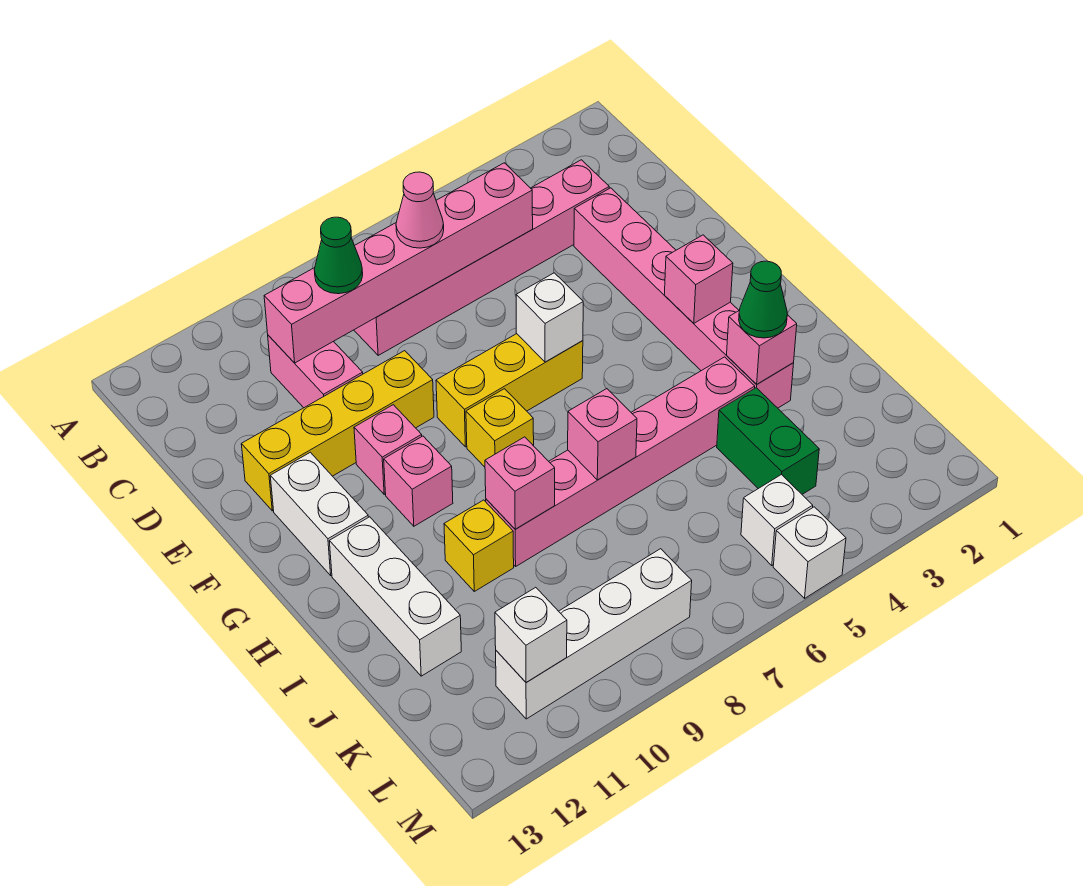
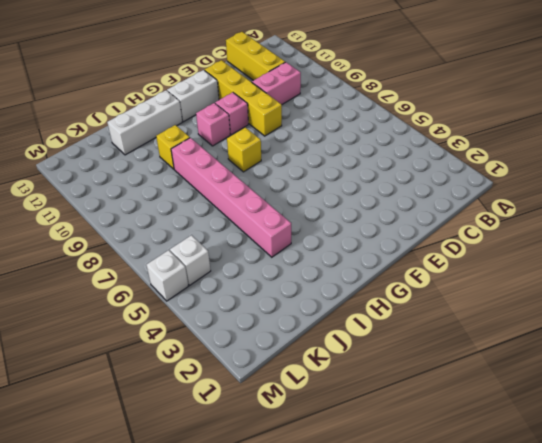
yellow brick C11:C13 level 1 -> yellow brick F6:F8 level 1
none -> pink brick C3:C8 level 1
none -> pink brick D3:I3 level 1
none -> green brick J4:K4 level 1

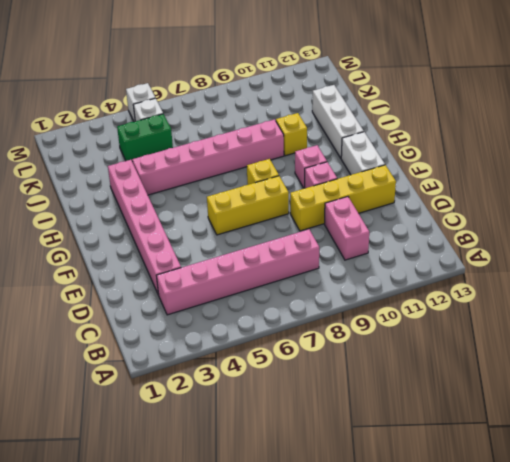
green brick K4:K5 level 1 -> green brick J4:K4 level 1
none -> white brick L8:L11 level 1
none -> pink brick C5:C10 level 2
none -> white brick F6 level 2

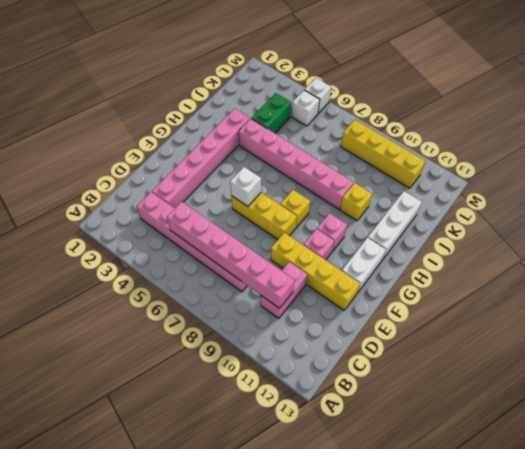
yellow brick L8:L11 level 1 -> white brick L8:L11 level 1
none -> pink brick G3 level 2
none -> pink brick I3 level 2
none -> pink brick I7 level 2

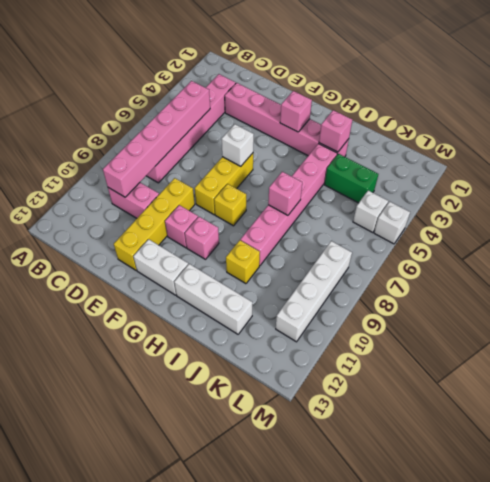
none -> pink brick I9 level 2
none -> white brick L11 level 2
none -> pink cone C7 level 3

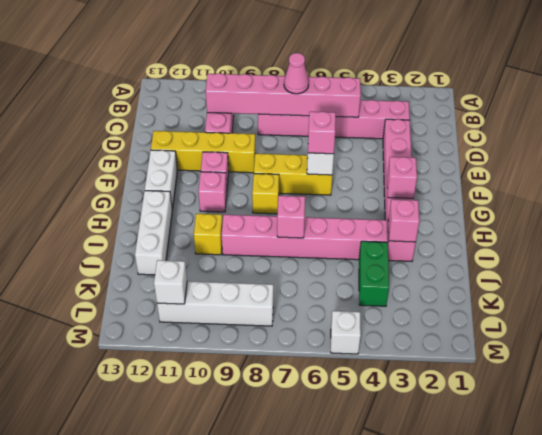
pink brick F6 level 3 -> pink brick I9 level 2
none -> white brick L5 level 1
none -> green cone C9 level 3
none -> green cone I3 level 3

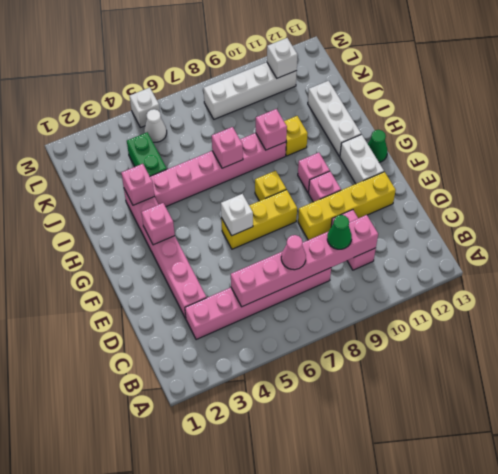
green cone G13 level 1 -> green cone I3 level 3
white cone L5 level 1 -> white brick L5 level 1

